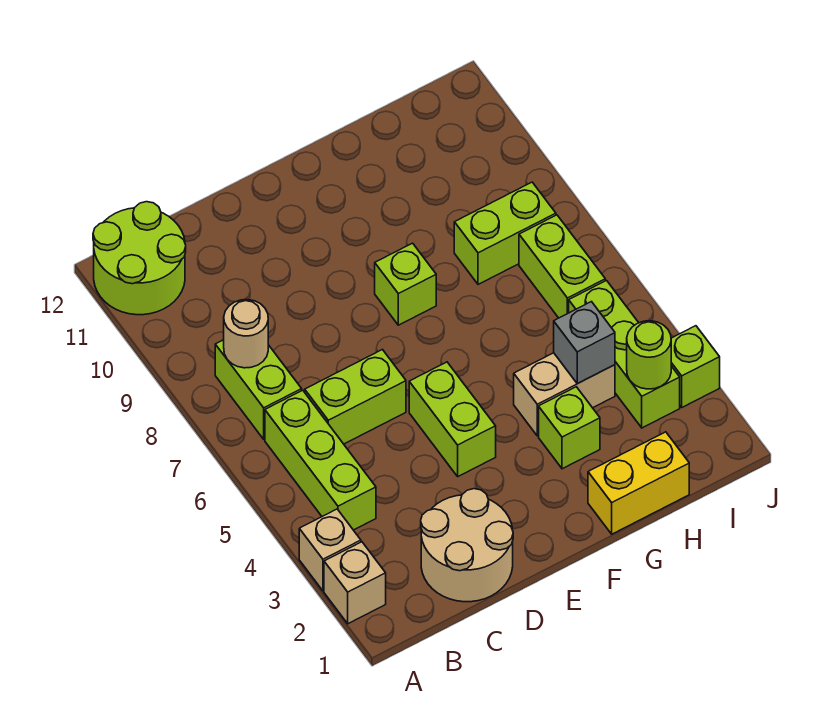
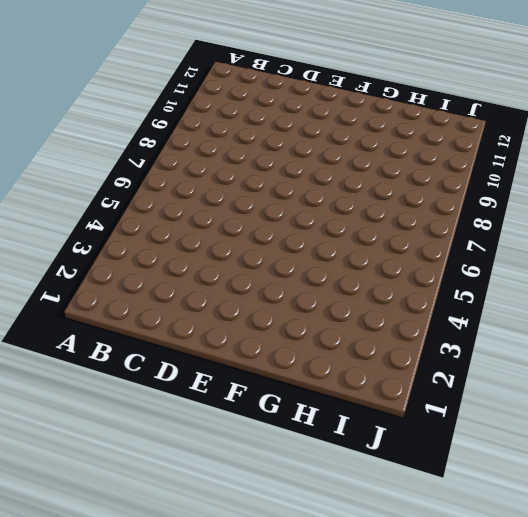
none -> tan brick A2 level 1
none -> tan brick A3 level 1
none -> lime round brick A11:B12 level 1

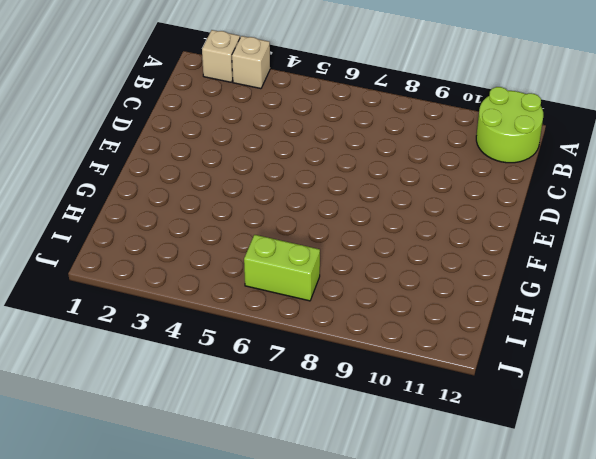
none -> lime brick B4:B6 level 1
none -> lime brick B7:B8 level 1
none -> tan round brick C1:D2 level 1

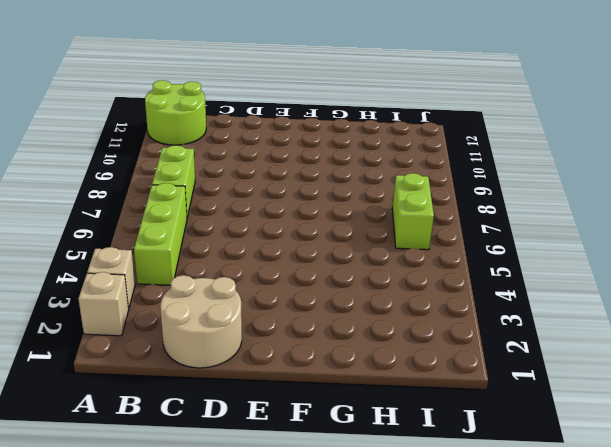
none -> lime brick C6:D6 level 1
none -> lime brick E4:E5 level 1
none -> lime brick F8 level 1

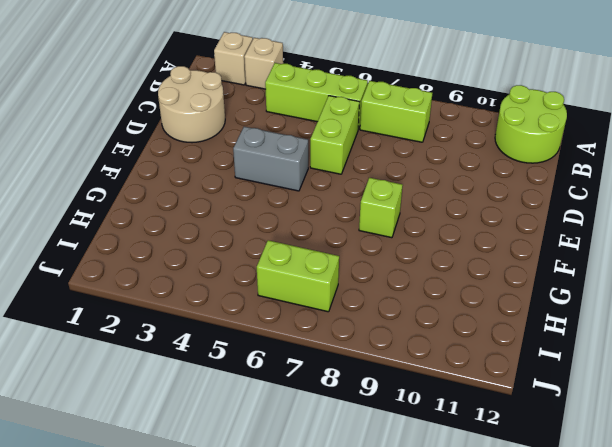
grey brick E4:E5 level 1 -> lime brick E4:E5 level 1
none -> yellow brick G1:H1 level 1
none -> lime brick G3 level 1
none -> tan brick G4:H4 level 1

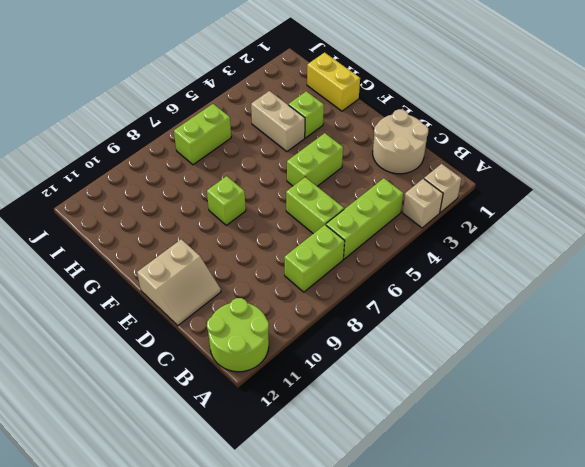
tan slope D11:E12 level 1 top E -> none
none -> lime brick H8:I8 level 1
none -> lime brick I3:I5 level 1
none -> lime brick J3 level 1

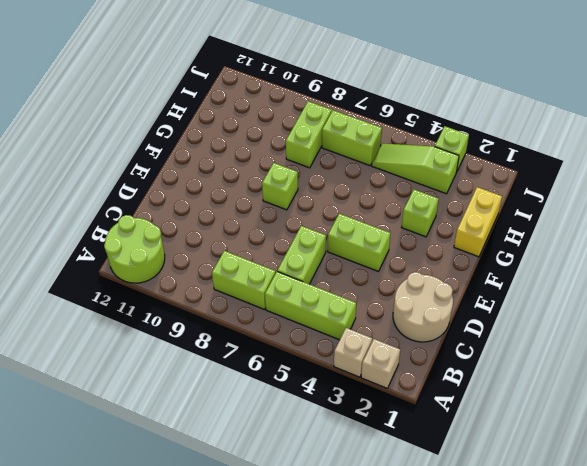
lime slope I3:I5 level 1 top 3 -> lime brick I3:I5 level 1
none -> tan brick G4:H4 level 1
none -> tan round brick B8 level 2
none -> grey brick H4 level 2

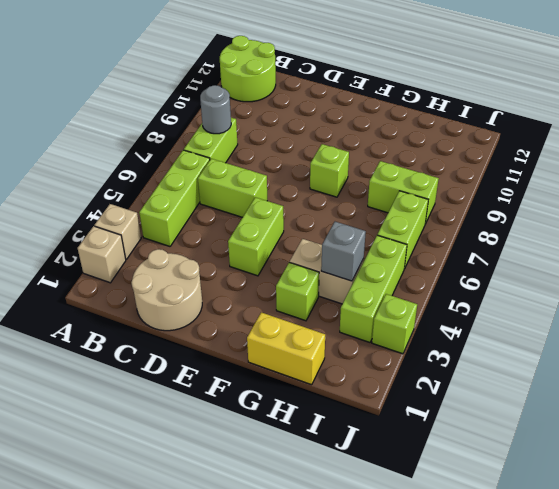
grey round brick B8 level 2 -> tan round brick B8 level 2
none -> lime round brick I3 level 2

